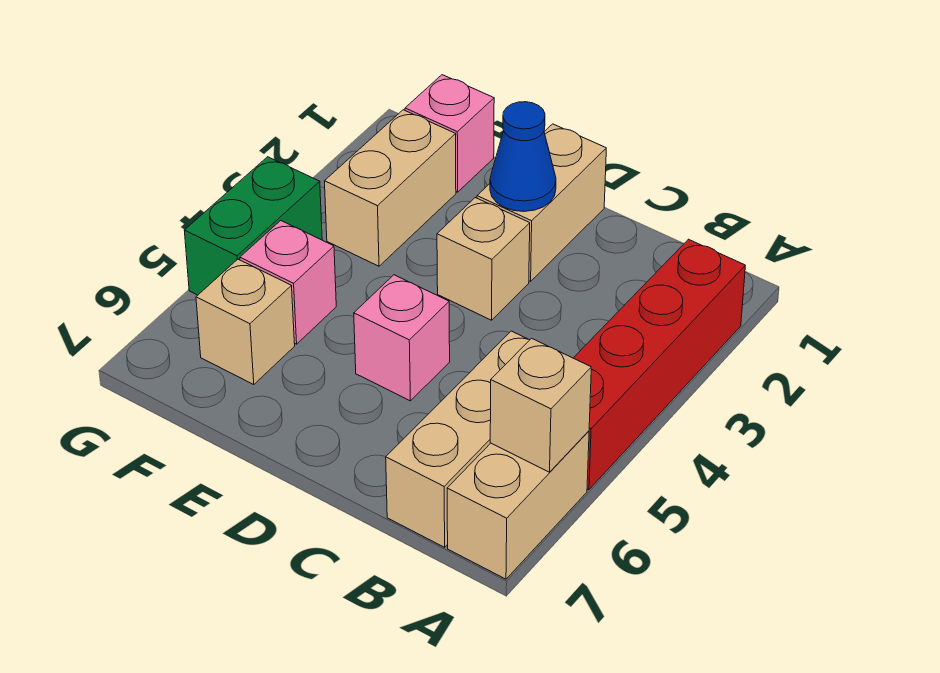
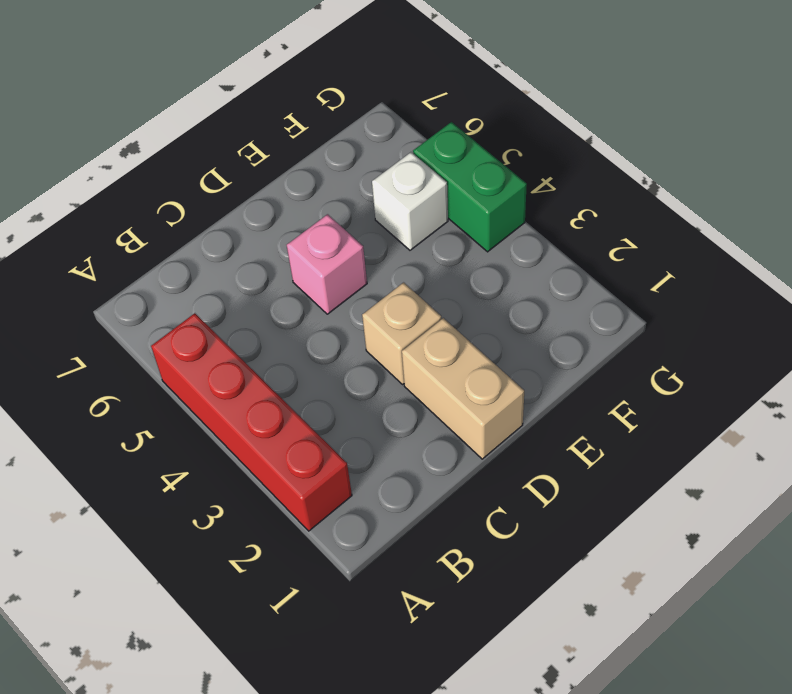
white brick F5 level 1 -> pink brick F5 level 1
none -> tan brick A6:A7 level 1
none -> tan brick B5:B7 level 1
none -> pink brick F1 level 1

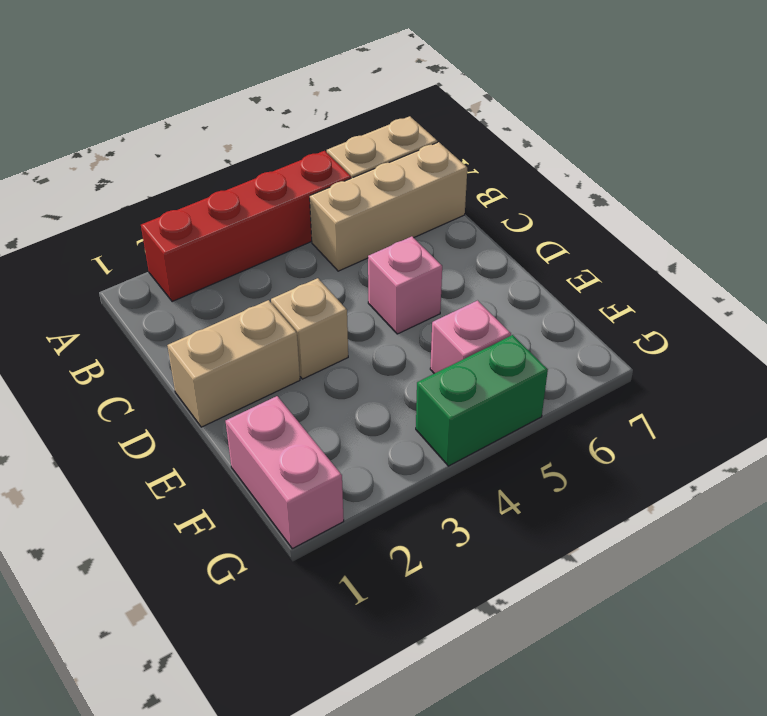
pink brick F1:G1 level 1 -> pink brick F1 level 1
none -> tan brick F2:F3 level 1
none -> tan brick F6 level 1
none -> tan brick A6 level 2

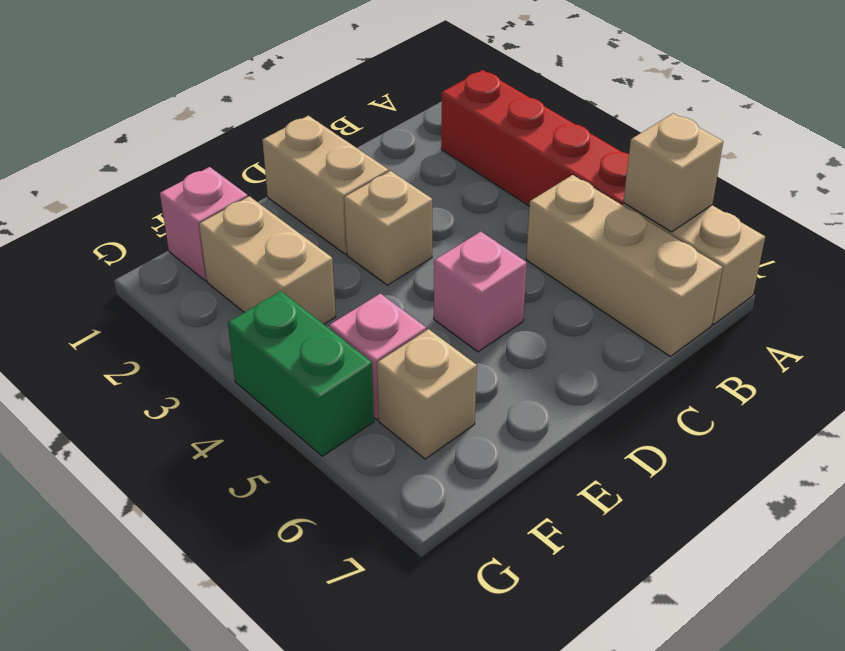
none -> blue cone D2 level 2

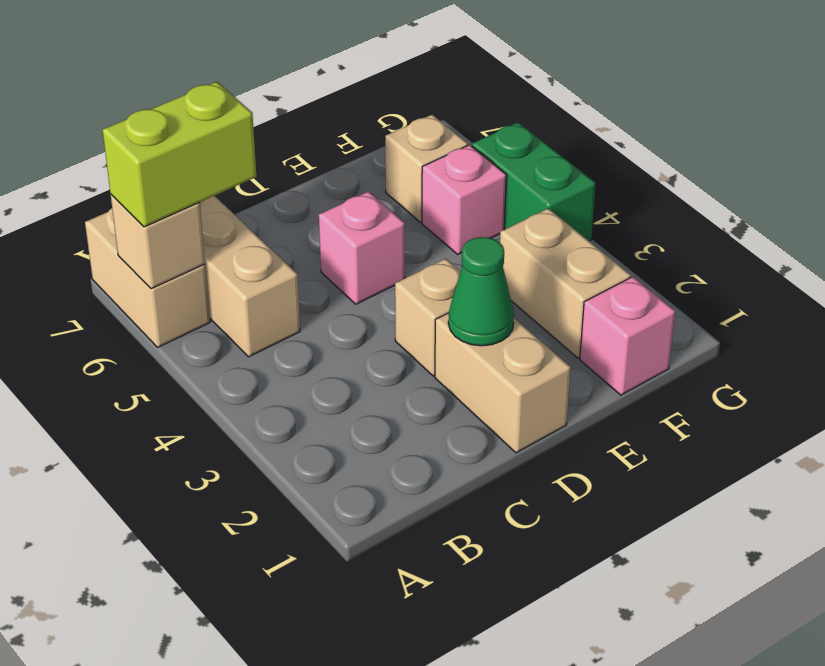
lime brick A6:B6 level 3 -> none
green cone D2 level 2 -> blue cone D2 level 2
none -> red brick A2:A5 level 1

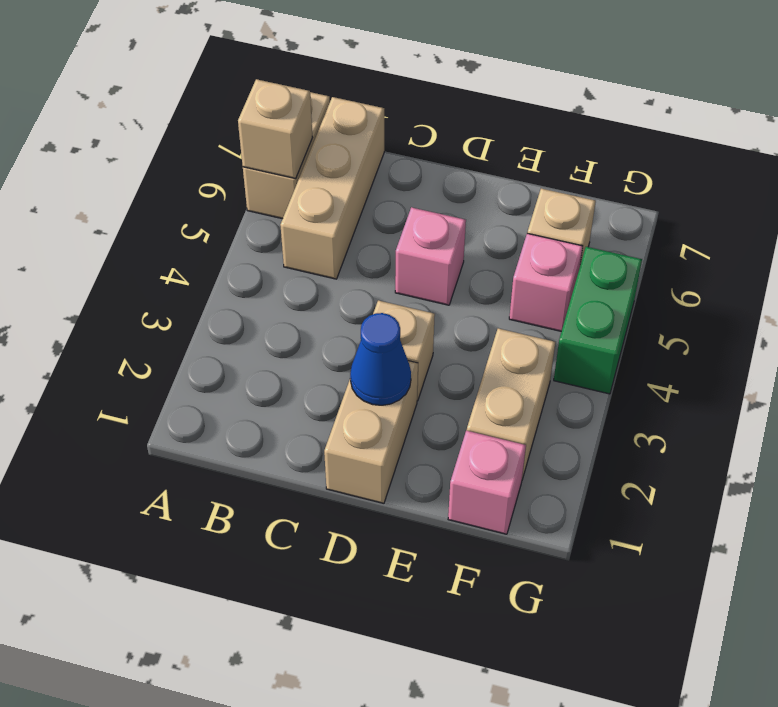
none -> red brick A2:A5 level 1

